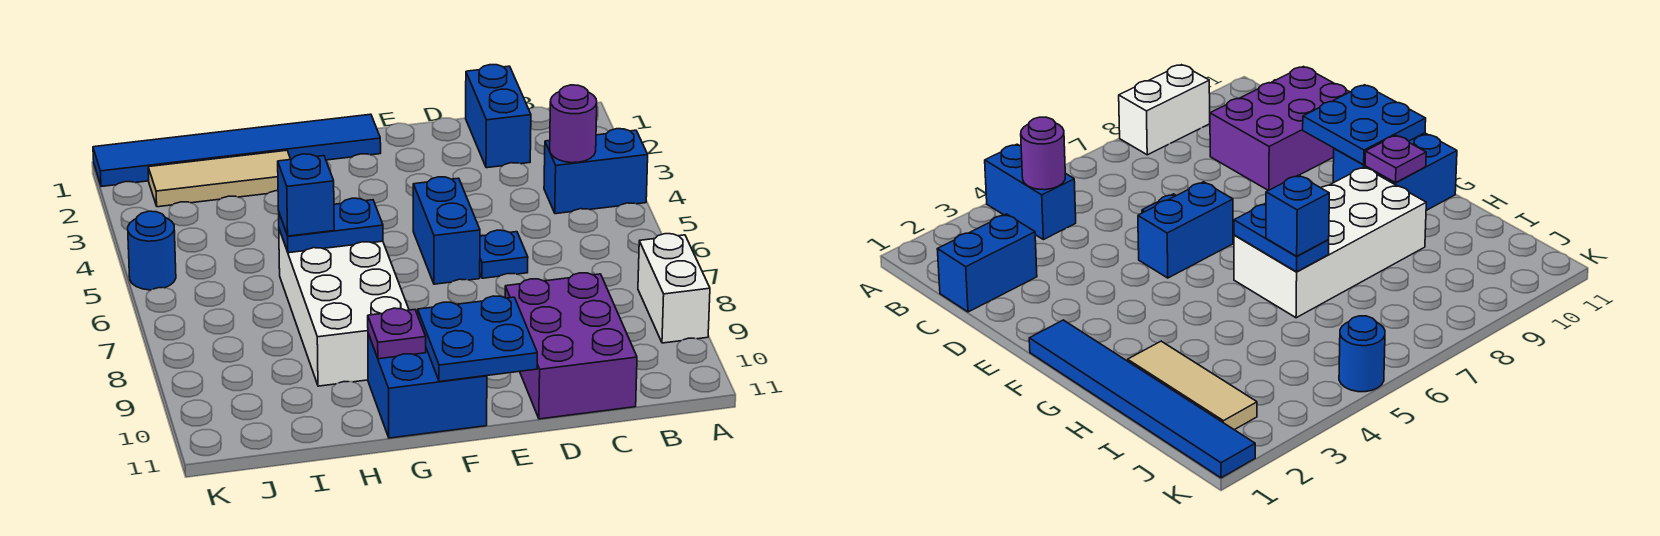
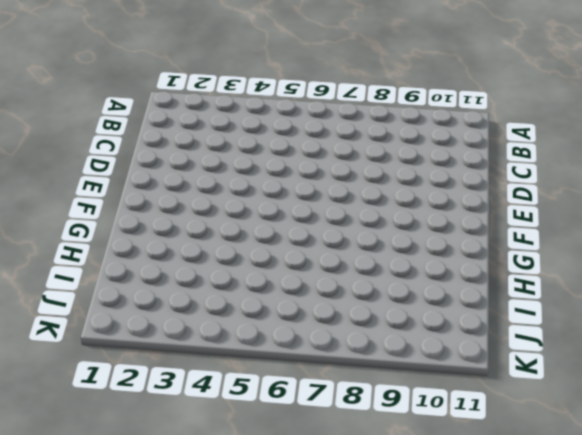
none -> blue brick A4:B4 level 1
none -> white brick A8:A9 level 1
none -> blue brick C1:C2 level 1

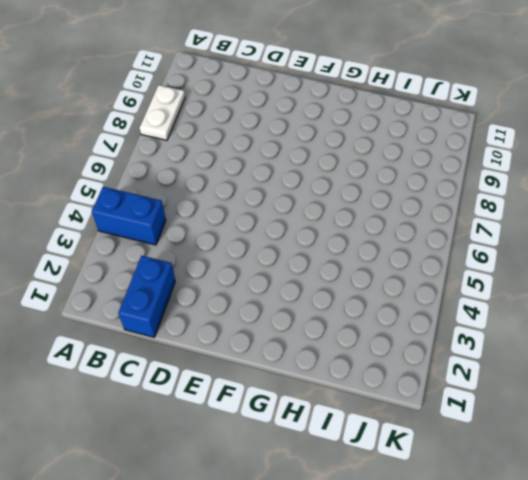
white plate A8:A9 level 1 -> white brick A8:A9 level 1
none -> purple brick C9:D11 level 1
none -> blue plate D6 level 1
none -> blue brick E5:E6 level 1

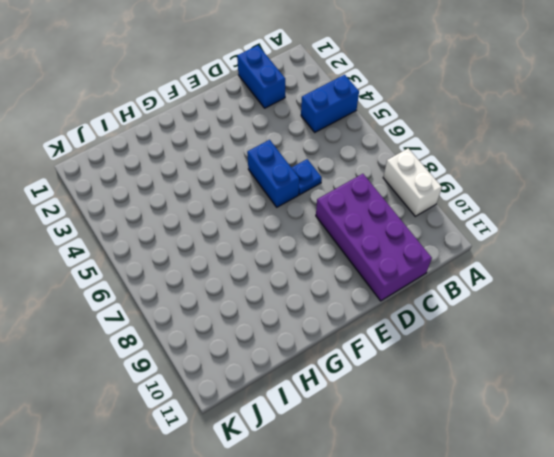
purple brick C8:D11 level 1 -> purple brick C9:D11 level 1
none -> blue tile F1:K1 level 1
none -> blue brick F10:G11 level 1
none -> white brick G6:H9 level 1

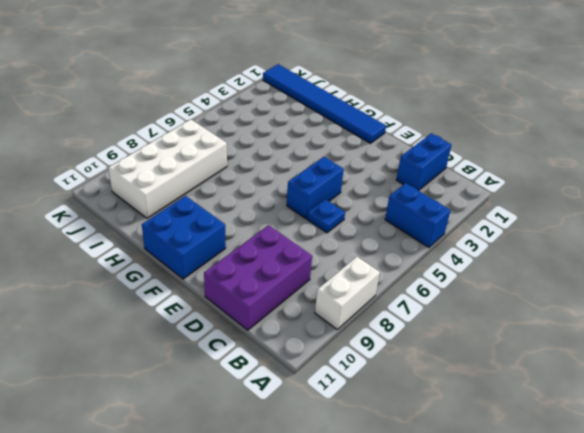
white brick I7:J10 level 1 -> white brick G6:H9 level 1
none -> tan tile H2:J2 level 1
none -> blue round brick K5 level 1
none -> purple round brick B4 level 2

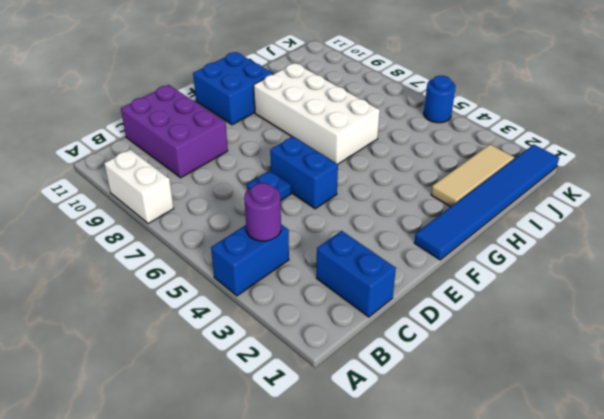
none -> blue plate E10:F11 level 2
none -> blue plate G6:H6 level 2
none -> purple plate G10 level 2

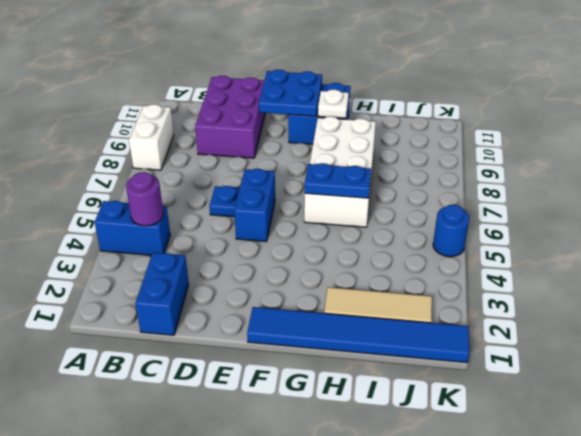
white plate G10 level 2 -> purple plate G10 level 2
none -> blue brick H6 level 3

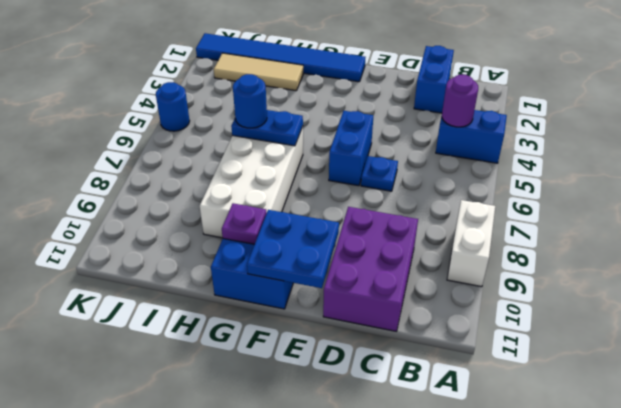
blue round brick H6 level 3 -> blue brick H6 level 3

